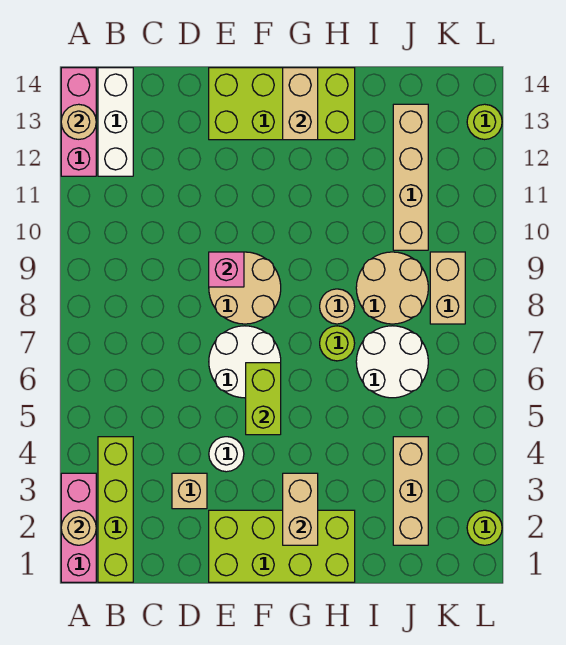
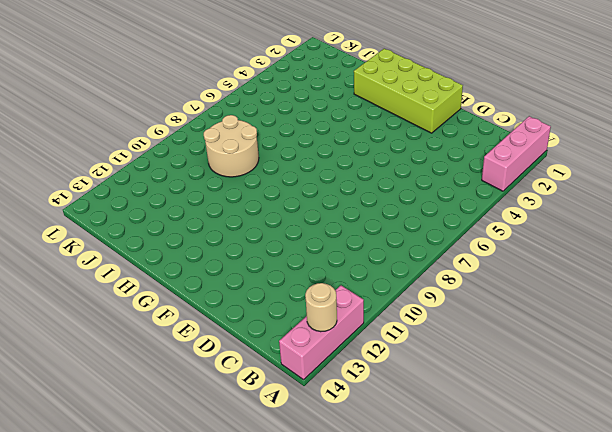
none -> lime brick B1:B4 level 1
none -> white brick B12:B14 level 1
none -> tan brick D3 level 1

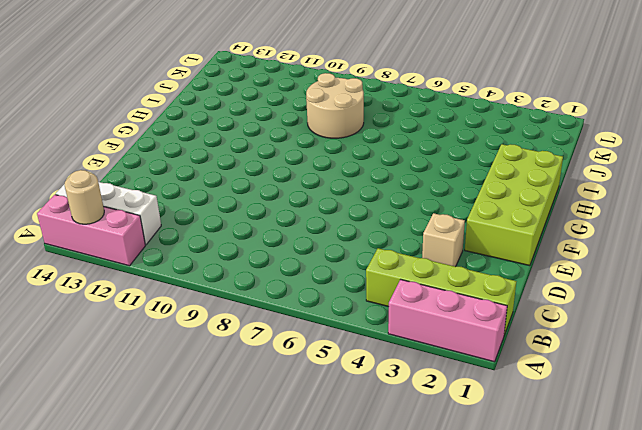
none -> white round brick E4 level 1
none -> white round brick E6:F7 level 1
none -> tan round brick E8:F9 level 1

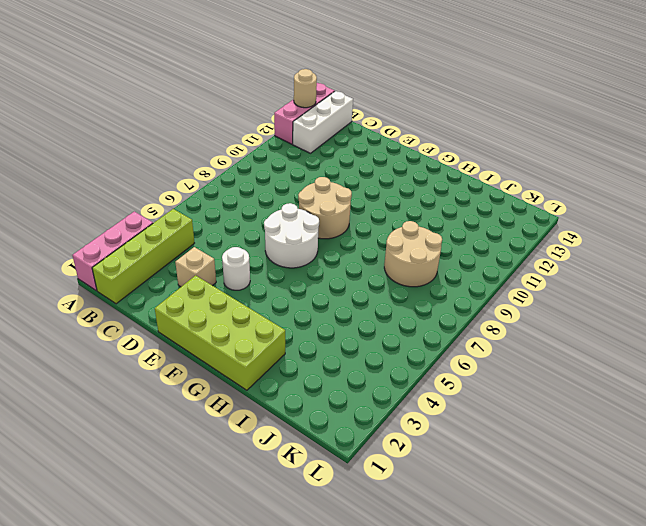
none -> lime brick E13:H14 level 1
none -> lime round brick H7 level 1
none -> tan round brick H8 level 1

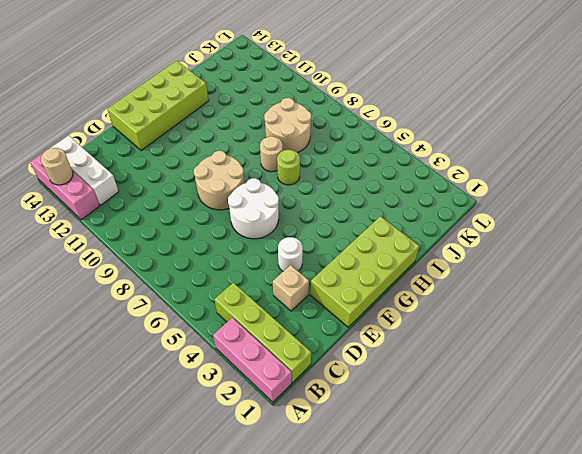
none -> white round brick I6:J7 level 1
none -> tan brick J2:J4 level 1
none -> tan brick J10:J13 level 1

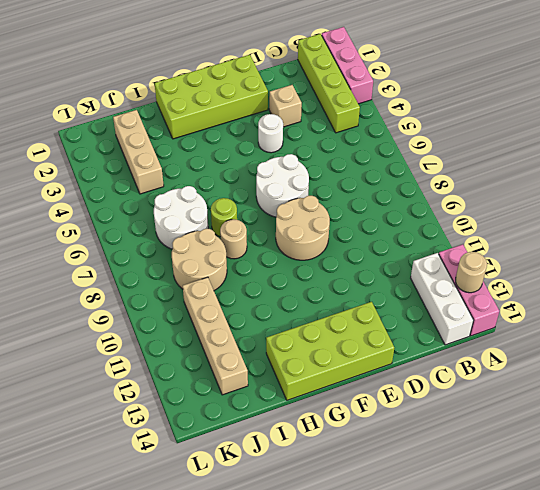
none -> tan brick K8:K9 level 1
none -> lime round brick L2 level 1
none -> lime round brick L13 level 1

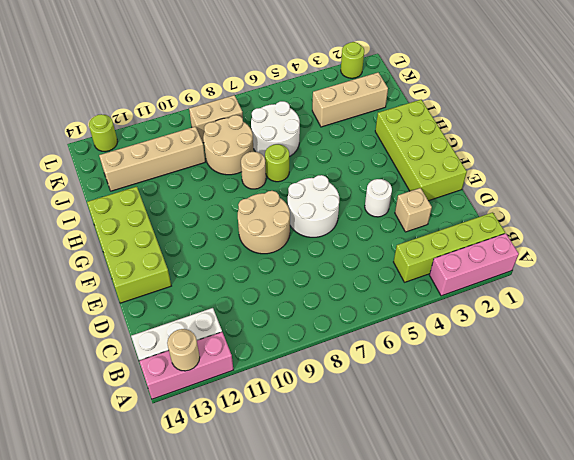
none -> tan round brick A2 level 2
none -> pink brick E9 level 2
none -> lime brick F5:F6 level 2

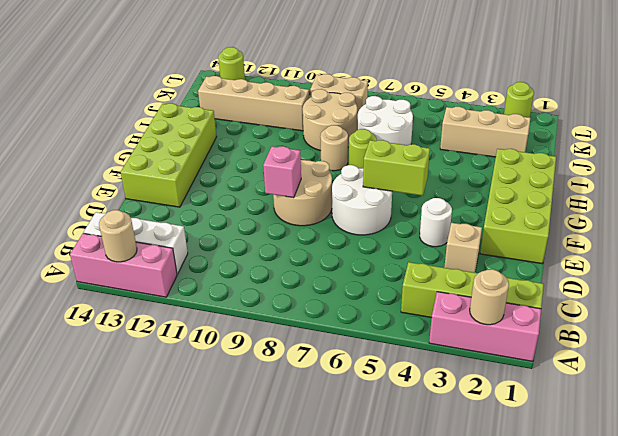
none -> tan brick G2:G3 level 2
none -> tan brick G13:G14 level 2

